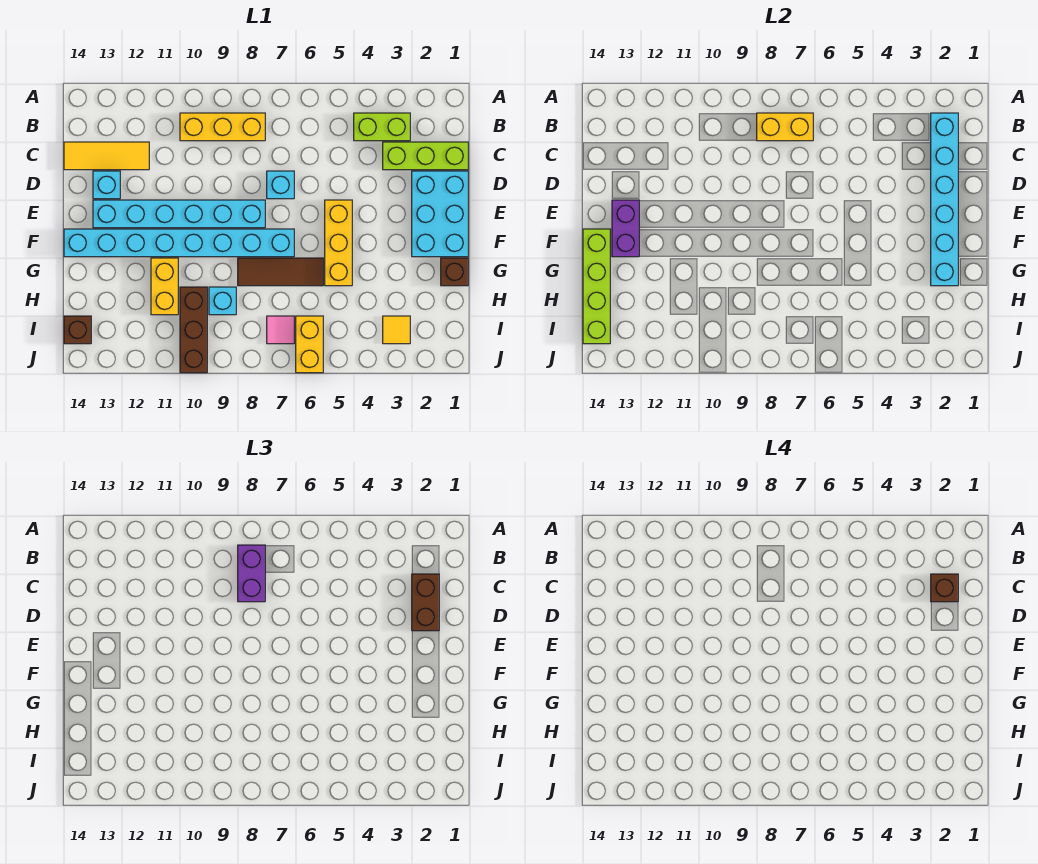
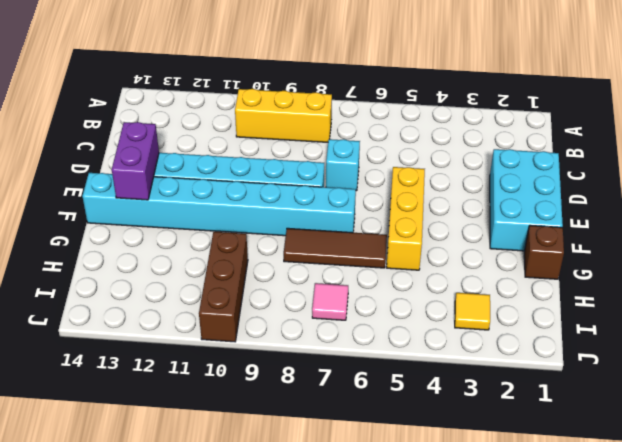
none -> lime brick B3:B4 level 1
none -> lime brick C1:C3 level 1
none -> yellow tile C12:C14 level 1

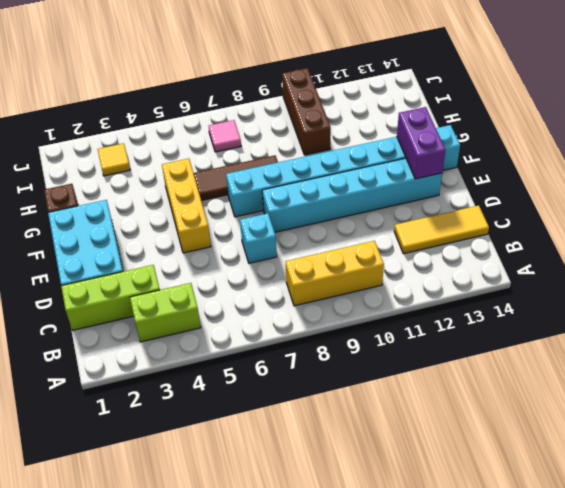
none -> cyan brick D13 level 1
none -> yellow brick G11:H11 level 1
none -> cyan brick H9 level 1

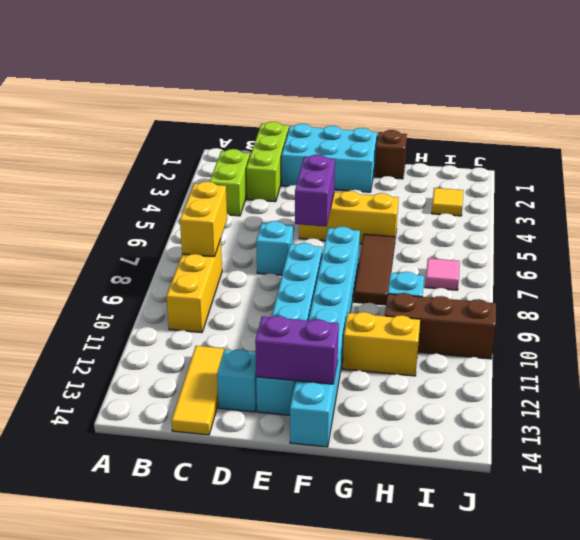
purple brick E5:E6 level 2 -> purple brick B8:C8 level 3
none -> yellow brick I6:J6 level 1
none -> brown brick I14 level 1
none -> cyan brick B2:G2 level 2

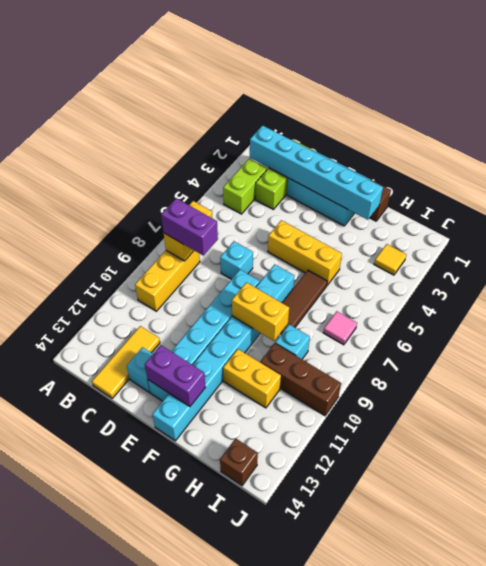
yellow brick F9:G9 level 2 -> yellow brick I6:J6 level 1
none -> lime brick F14:I14 level 2
none -> brown brick C2:D2 level 3
none -> brown brick C2 level 4

